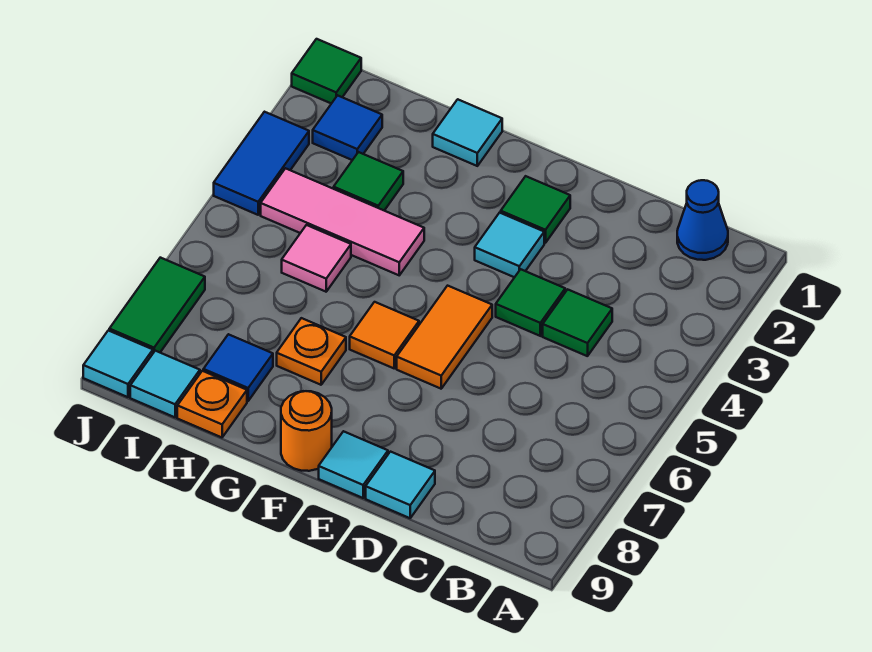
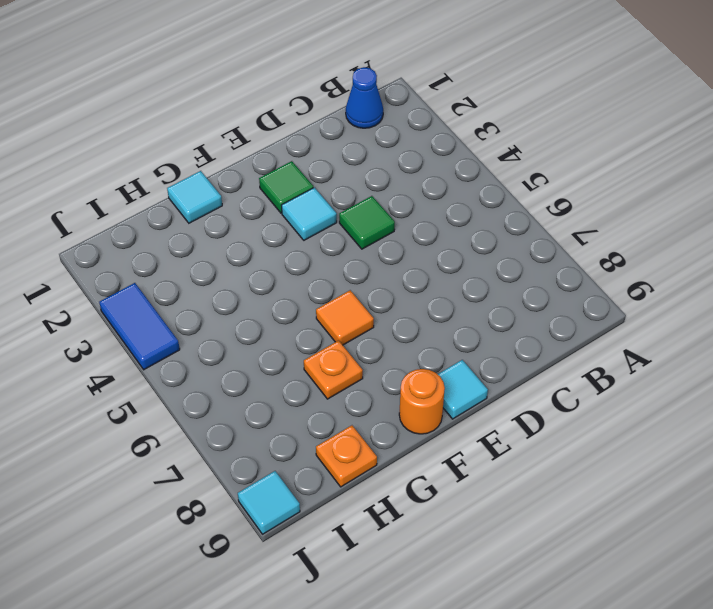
none -> green tile C4 level 1
none -> cyan tile D9 level 1
none -> orange tile E5:E6 level 1

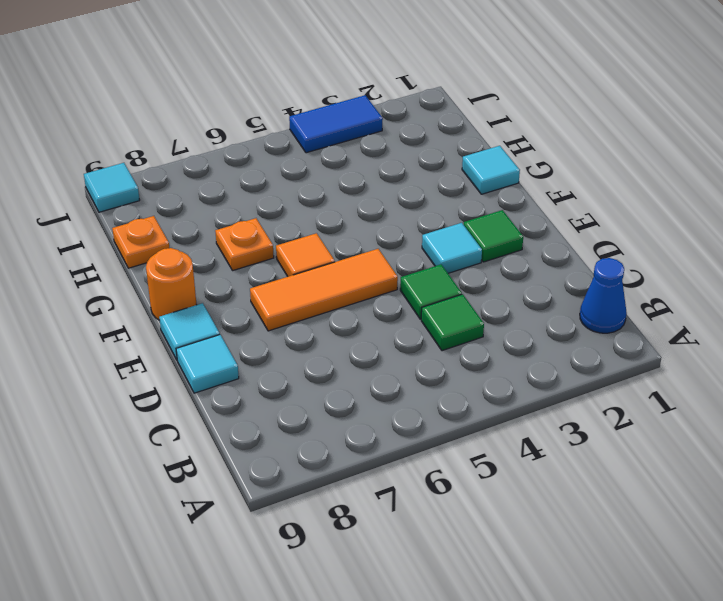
orange tile E5:E7 level 1 -> orange tile E5:E6 level 1
none -> pink tile G4:I4 level 1
none -> green tile H3 level 1
none -> pink tile H5 level 1

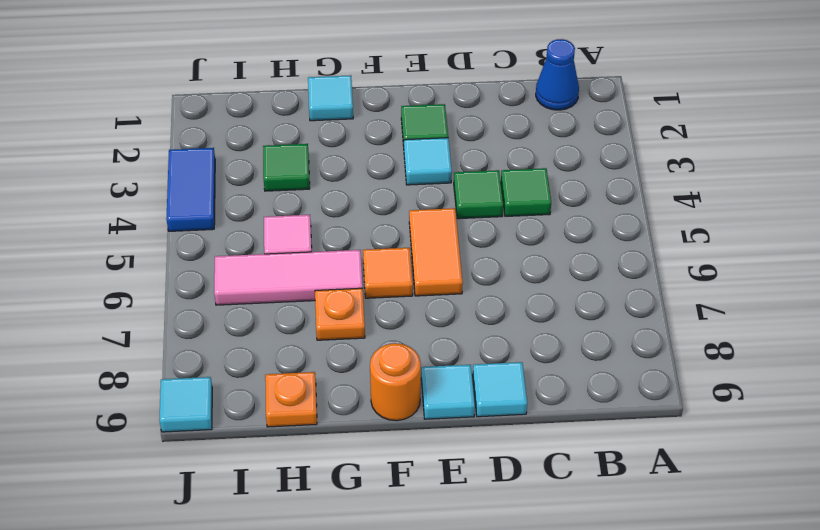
pink tile G6:I6 level 1 -> pink tile G4:I4 level 1
none -> blue tile H8 level 1
none -> blue tile I2 level 1
none -> cyan tile I9 level 1

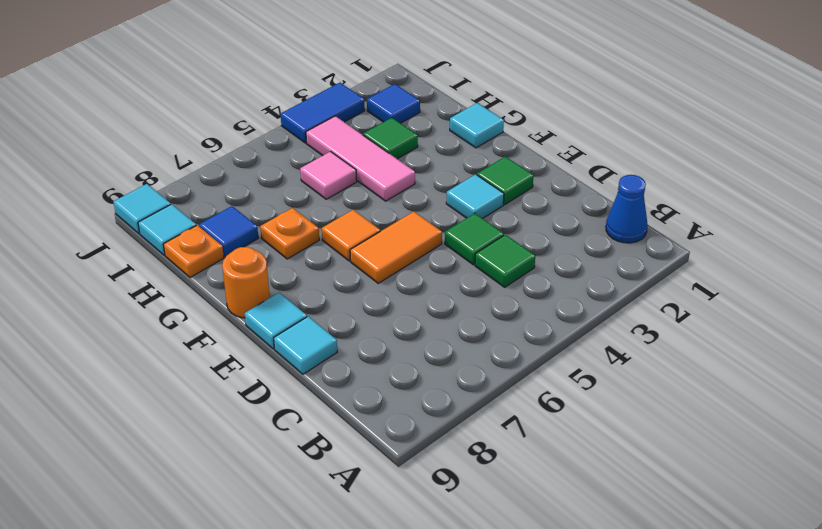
none -> green tile J1 level 1
none -> green tile J7:J8 level 1

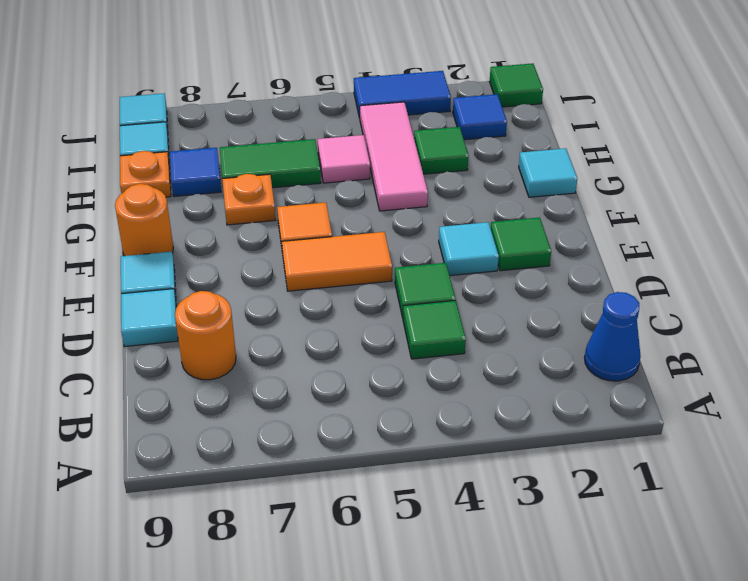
orange round brick C8 level 1 -> none
green tile H6:H7 level 1 -> green tile J7:J8 level 1

